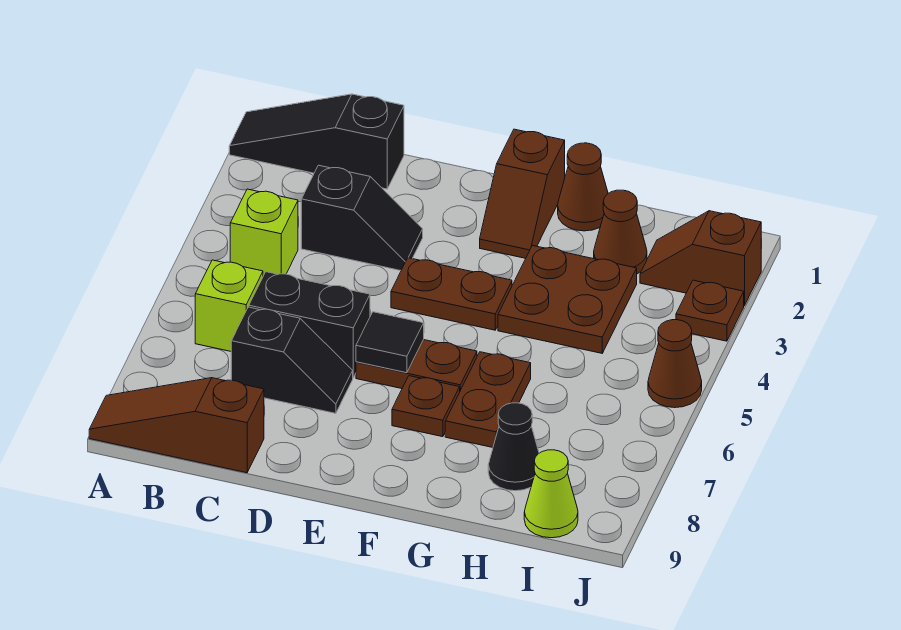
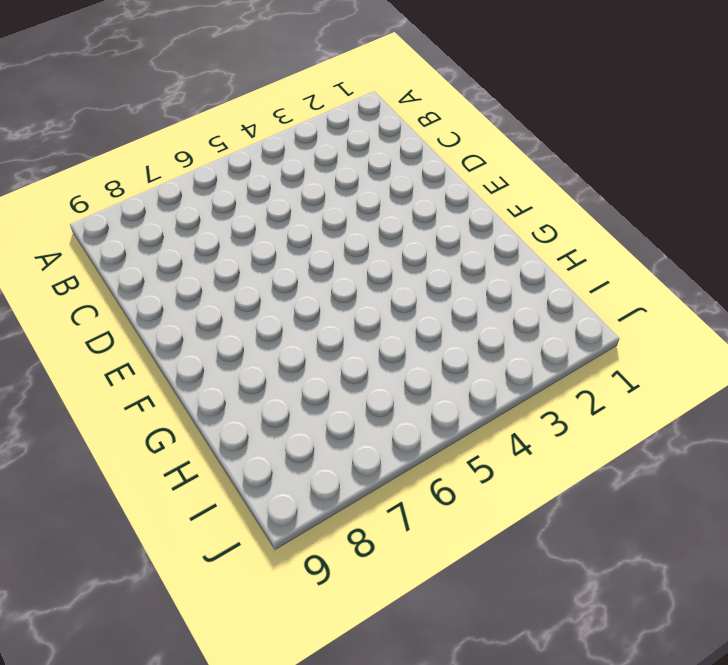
none -> black slope A1:C1 level 1 top C
none -> brown slope A9:C9 level 1 top C
none -> lime brick B4 level 1

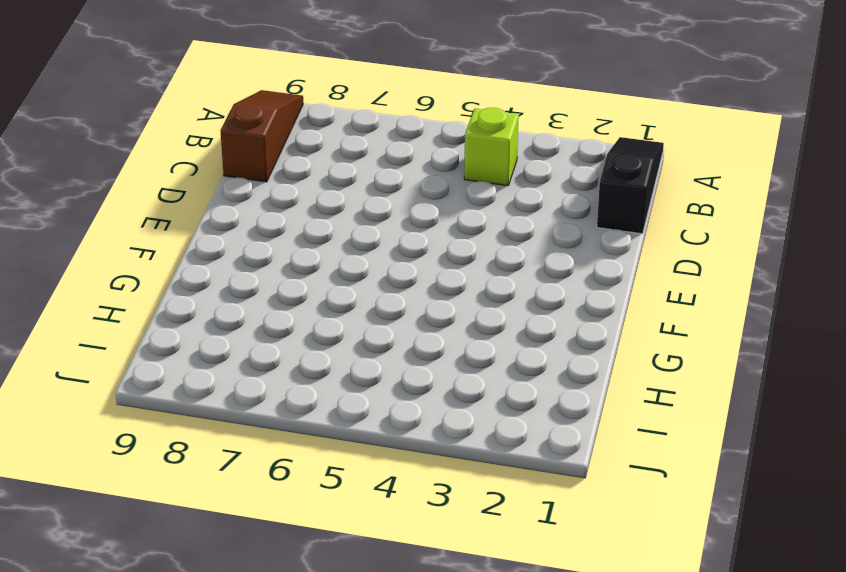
none -> lime brick B6 level 1
none -> black slope C3:D3 level 1 top C
none -> black brick C6:D6 level 1

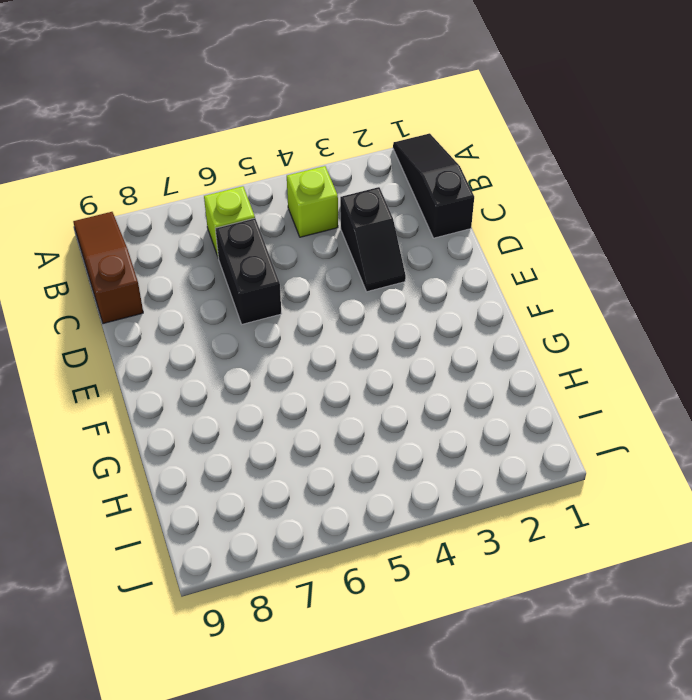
none -> black slope C7:D7 level 1 top C
none -> brown plate E4:F4 level 1
none -> brown plate E6:F6 level 1

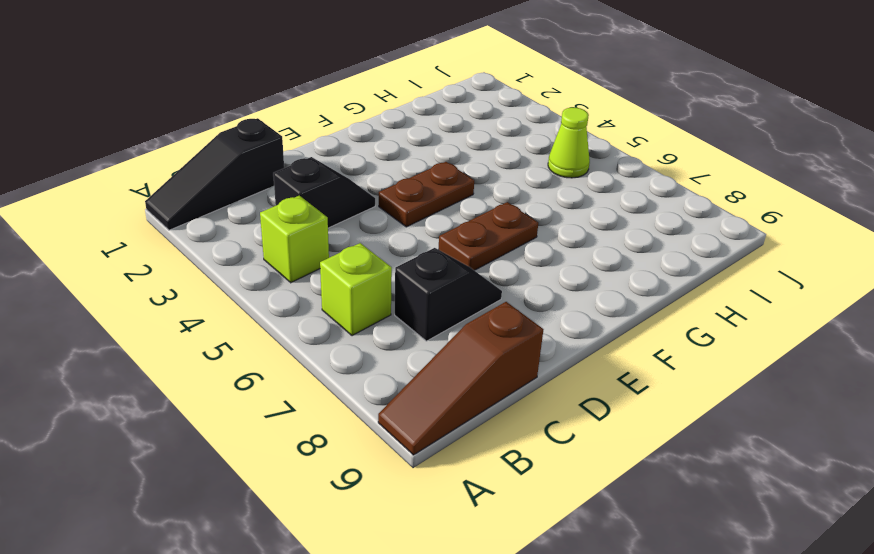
lime cone I5 level 1 -> lime cone I9 level 1
none -> black brick C6:D6 level 1
none -> brown slope F1:F2 level 1 top 1
none -> brown plate F7 level 1

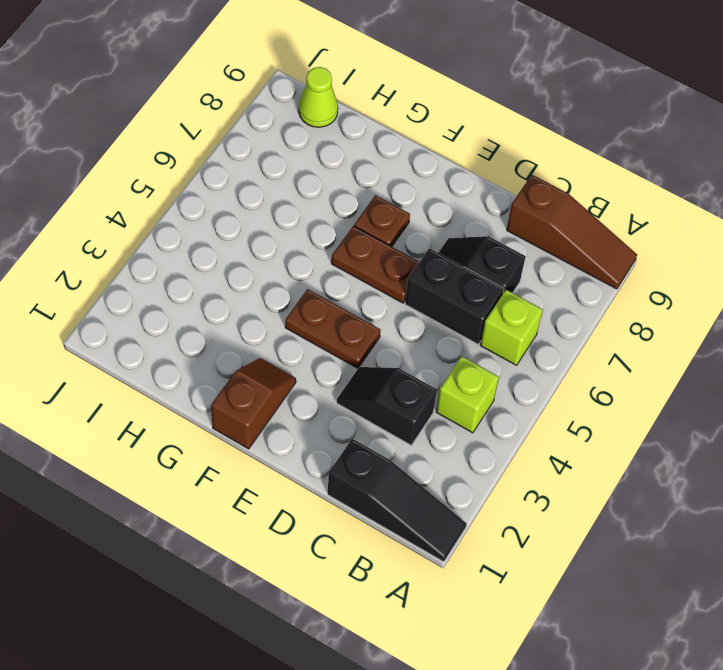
none -> brown cone G1 level 1
none -> brown plate G3:H4 level 1
none -> brown plate G6:G7 level 1

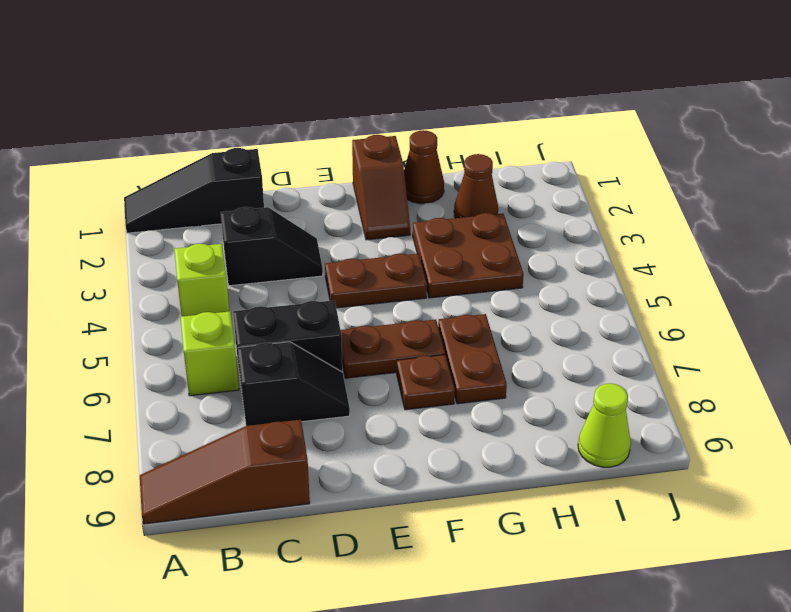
none -> black cone H8 level 1
none -> brown slope I2:J2 level 1 top J
none -> brown plate J3 level 1

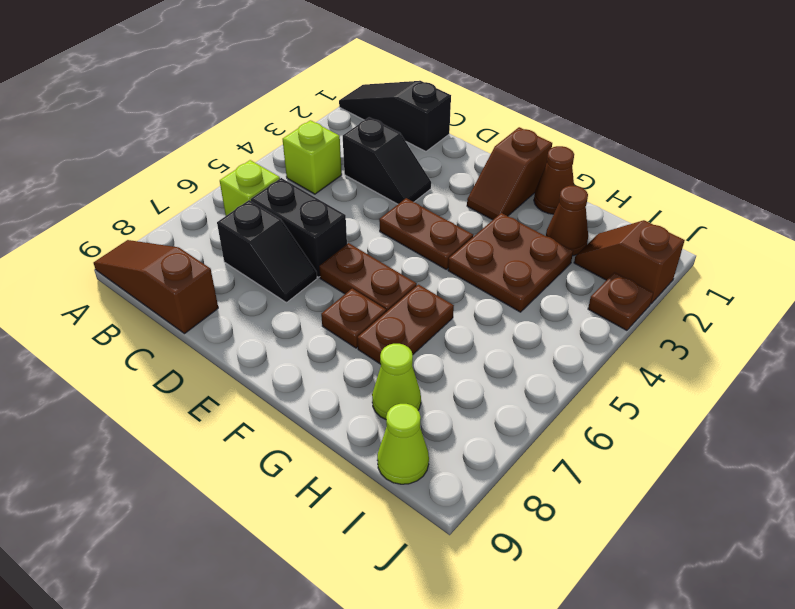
lime cone H8 level 1 -> black cone H8 level 1
none -> brown cone J5 level 1
none -> black tile E6 level 2

